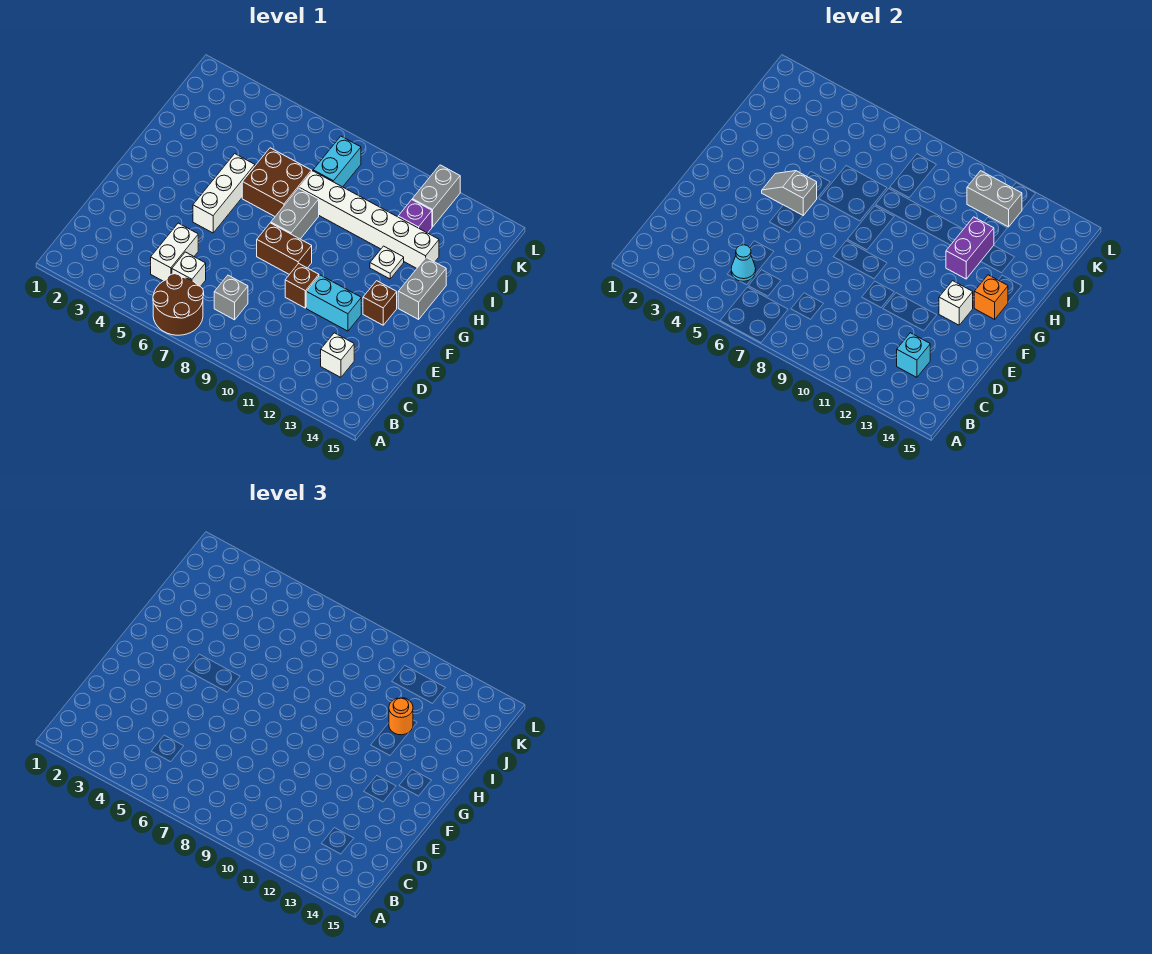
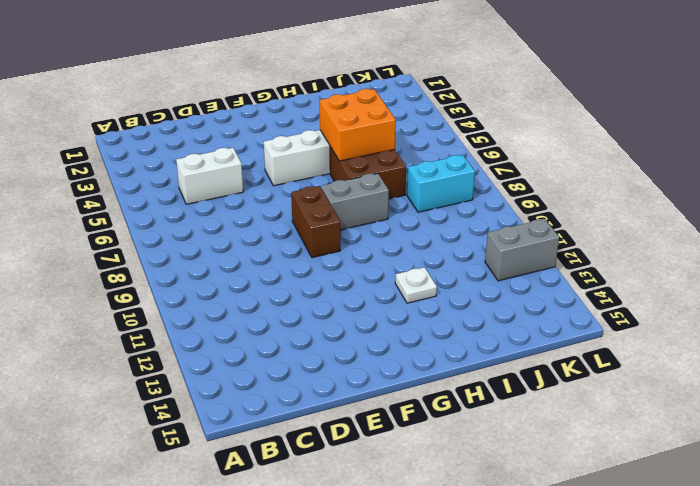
orange brick H5:I6 level 2 -> none
none -> brown round brick A6:B7 level 1
none -> white brick C6 level 1
none -> grey brick C8 level 1

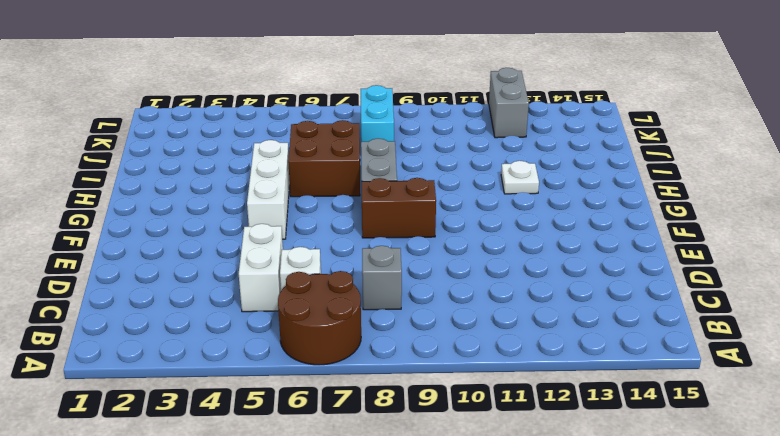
none -> white brick C13 level 1
none -> brown brick E10 level 1
none -> cyan brick E11:E12 level 1

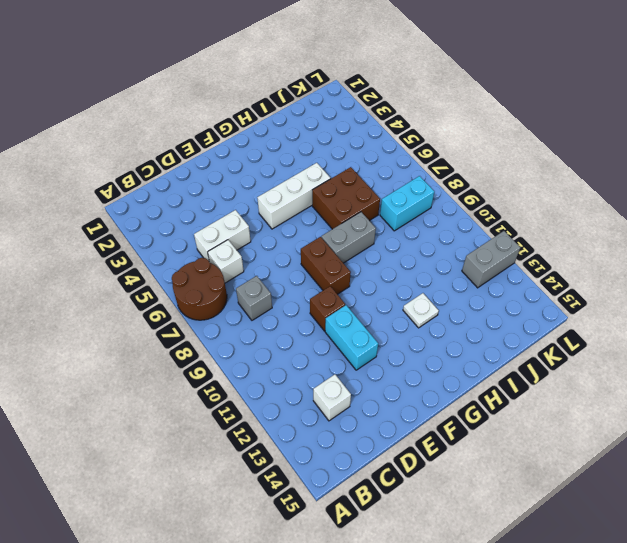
none -> brown brick F13 level 1
none -> grey brick G14:H14 level 1
none -> white brick I8:I13 level 1

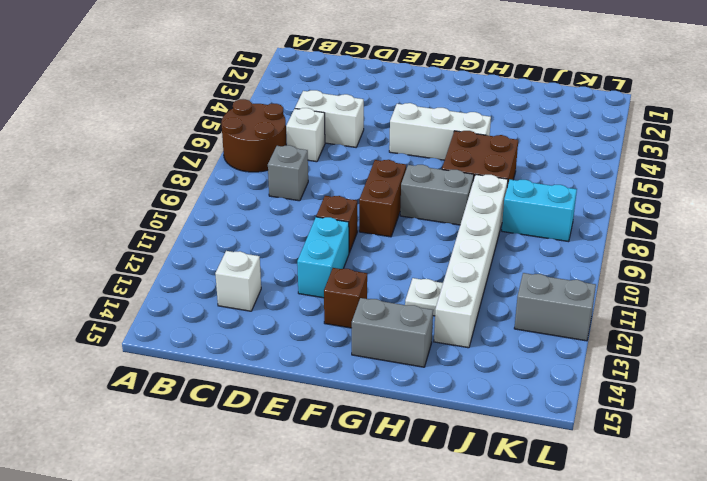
none -> purple brick J12 level 1
none -> cyan cone C5 level 2
none -> cyan brick C13 level 2

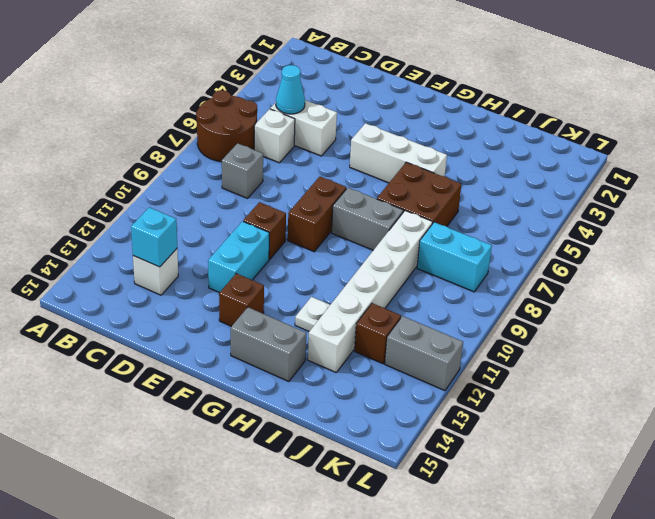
brown brick J12 level 1 -> purple brick J12 level 1
none -> white brick F13 level 2
none -> grey slope G4:G5 level 2 top 5
none -> orange brick G14 level 2

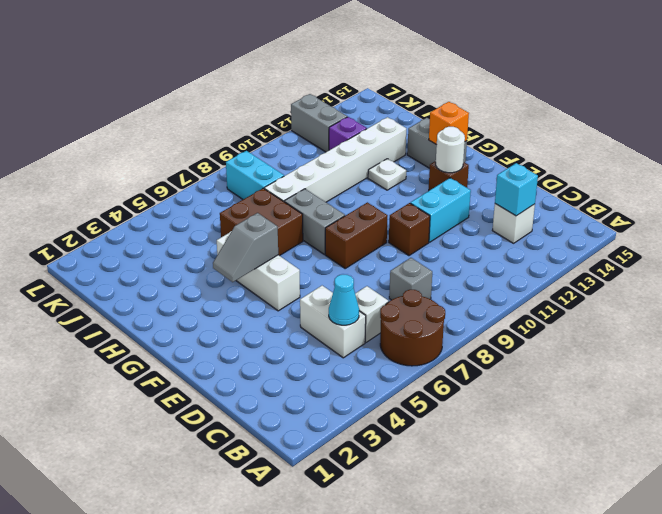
white round brick F13 level 2 -> white brick F13 level 2
none -> purple brick H12:I12 level 2
none -> grey brick K11:K12 level 2
none -> orange round brick I12 level 3

